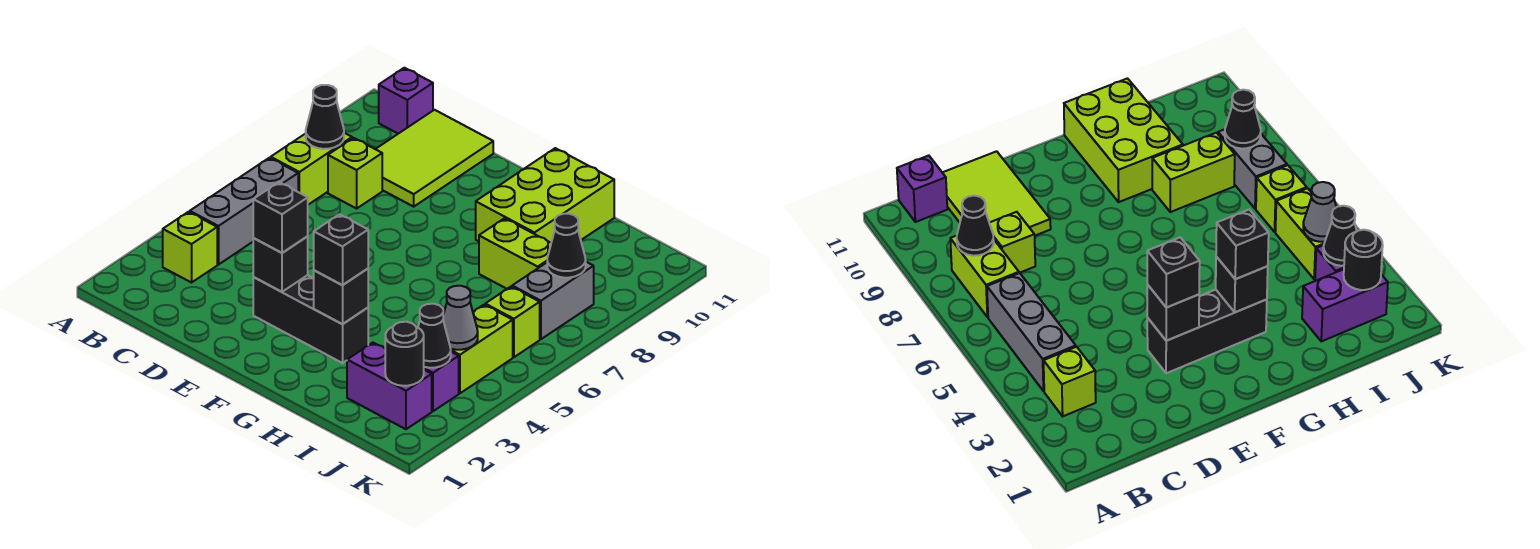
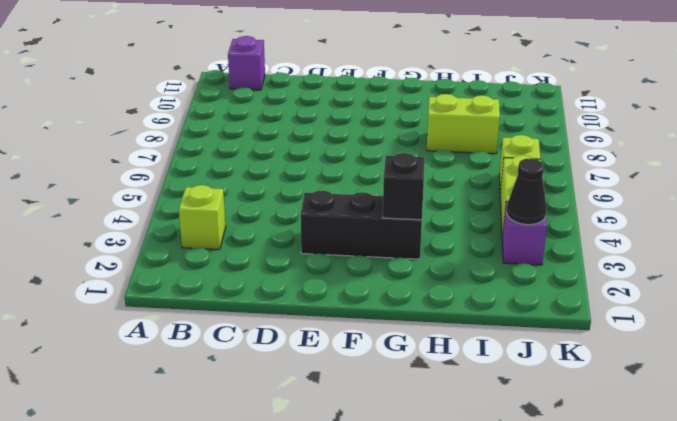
none -> grey brick B4:B6 level 1
none -> lime brick B7:B8 level 1
none -> lime brick C8 level 1

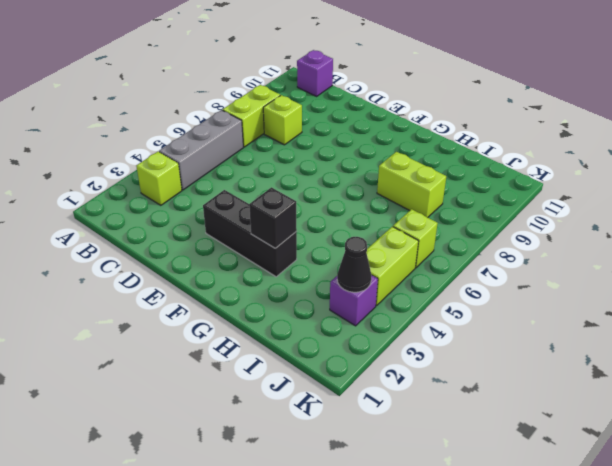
none -> lime tile C9:D11 level 1
none -> lime brick G9:H11 level 1
none -> purple brick I2:J2 level 1

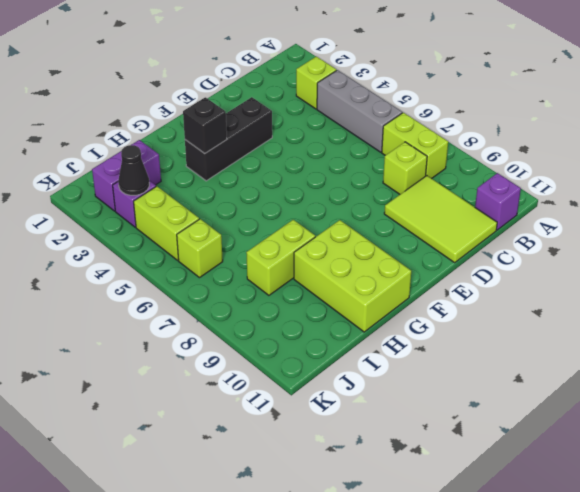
none -> grey brick J7:J8 level 1
none -> black cone B8 level 2
none -> black brick E3 level 2

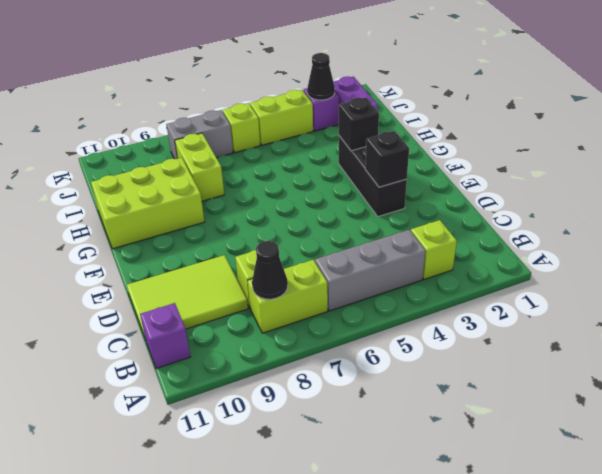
none -> black round brick J2 level 2
none -> grey cone J4 level 2
none -> black cone J8 level 2

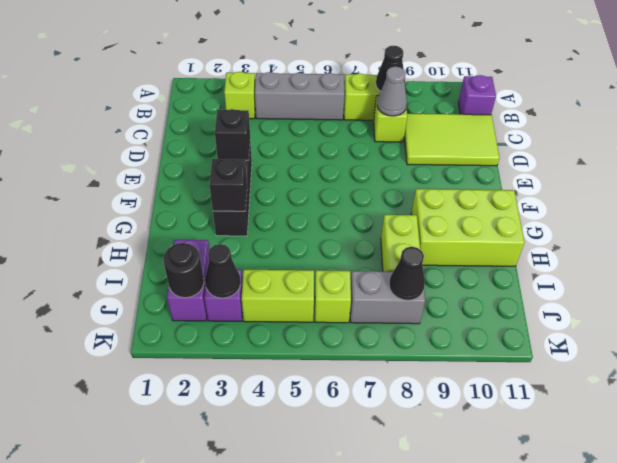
grey cone C8 level 2 -> grey cone J4 level 2
none -> black brick E3 level 3
none -> black brick G3 level 3

